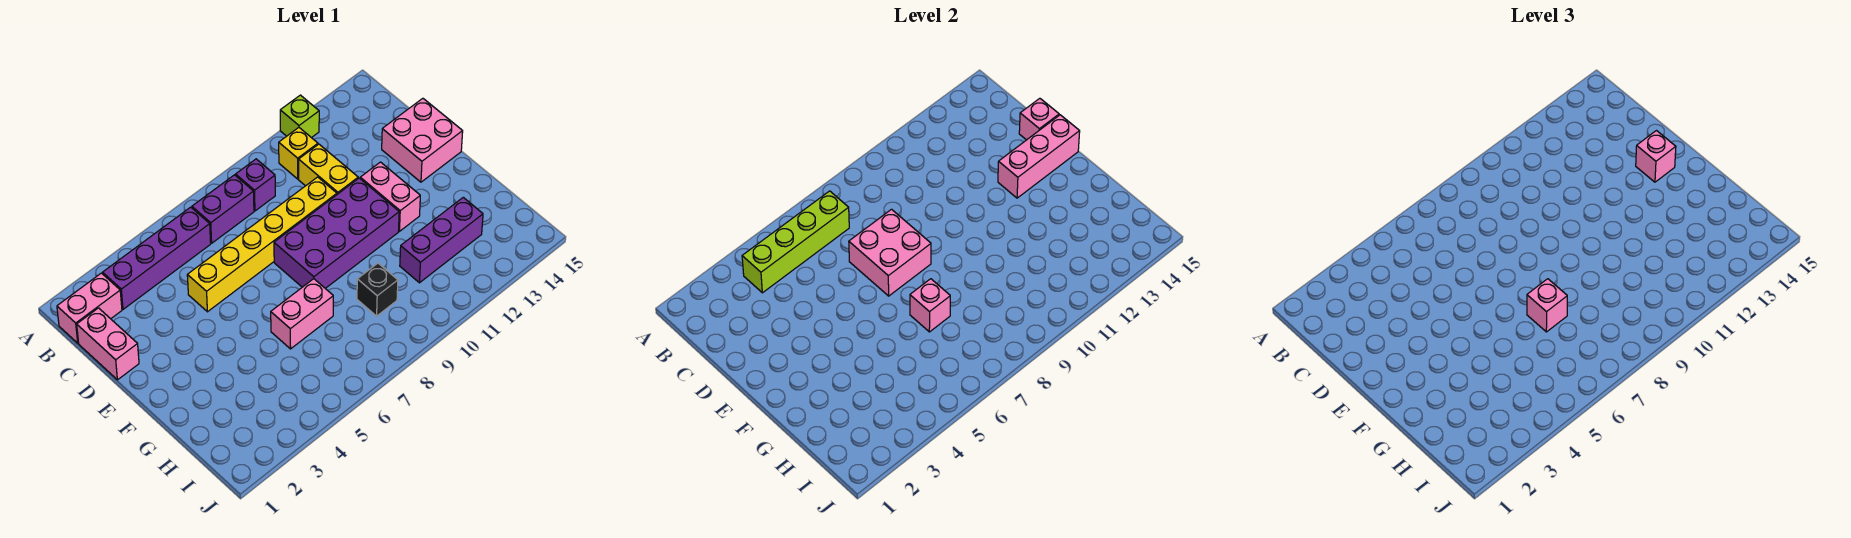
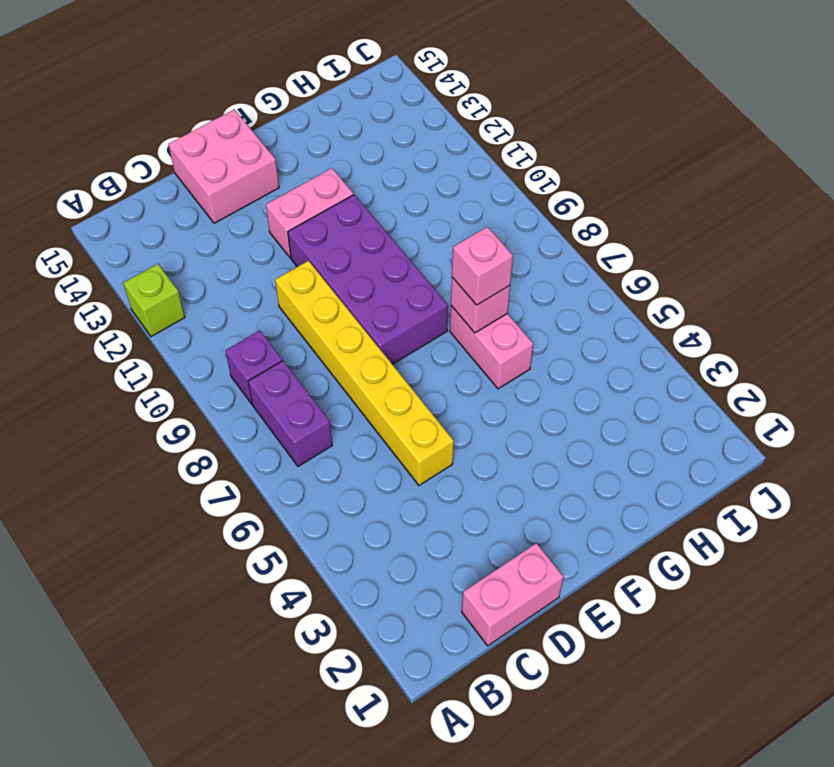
none -> pink brick B1:B2 level 1
none -> purple brick B3:B6 level 1
none -> yellow brick B11 level 1

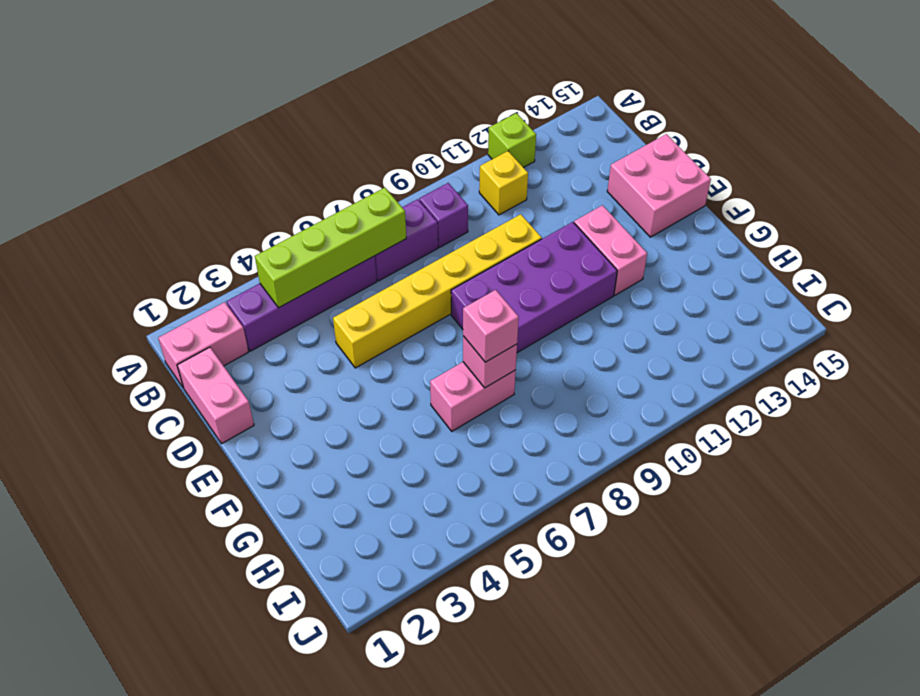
none -> yellow brick C11:D11 level 1
none -> black brick H9 level 1
none -> purple brick H11:H13 level 1

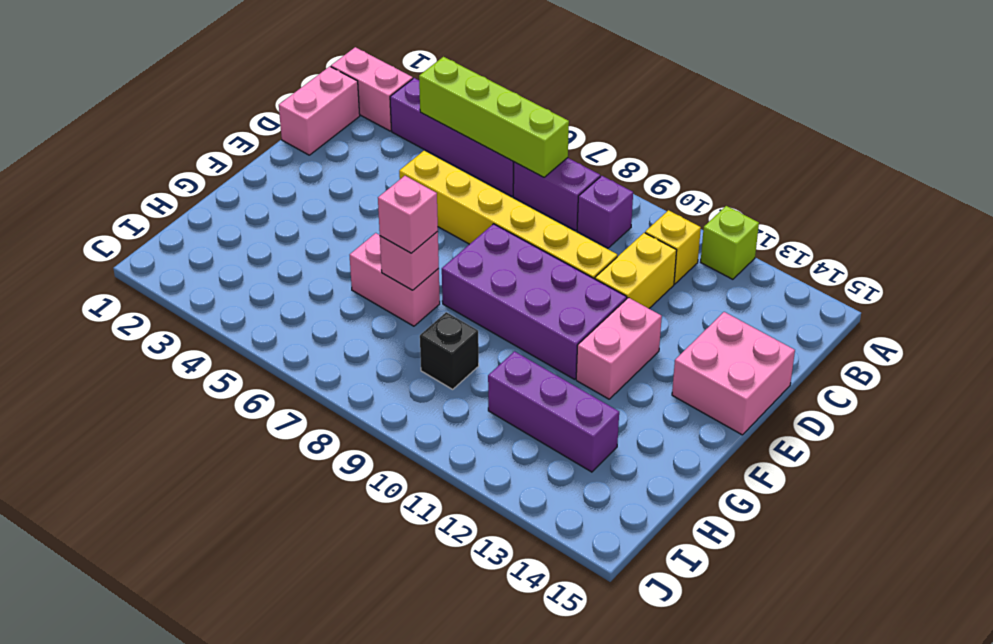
none -> pink brick D7:E8 level 2
none -> pink brick D15 level 2
none -> pink brick E13:E15 level 2

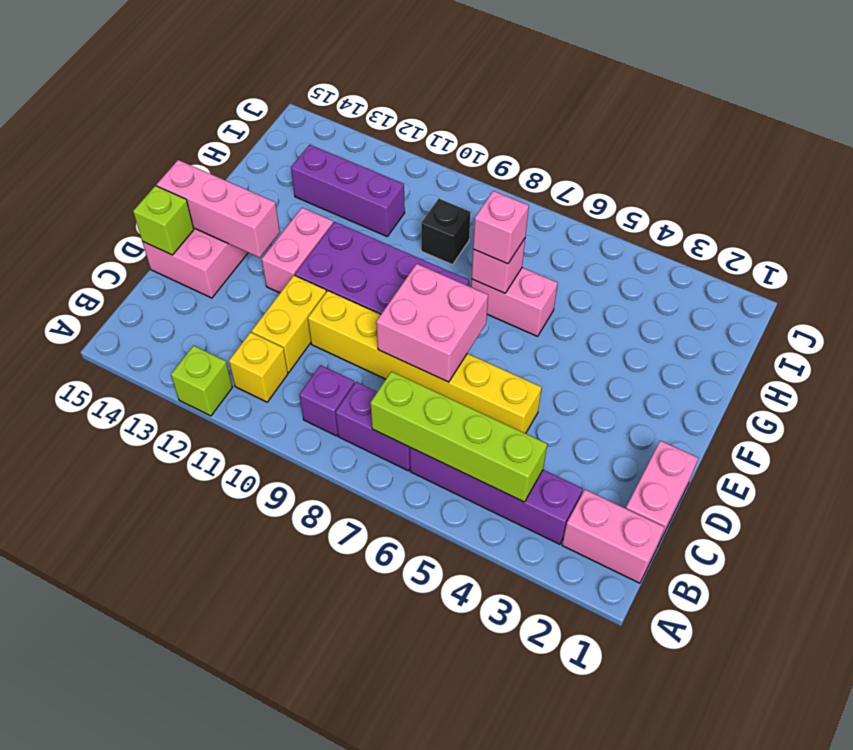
lime brick D15 level 2 -> pink brick D15 level 2
none -> pink brick E14 level 3

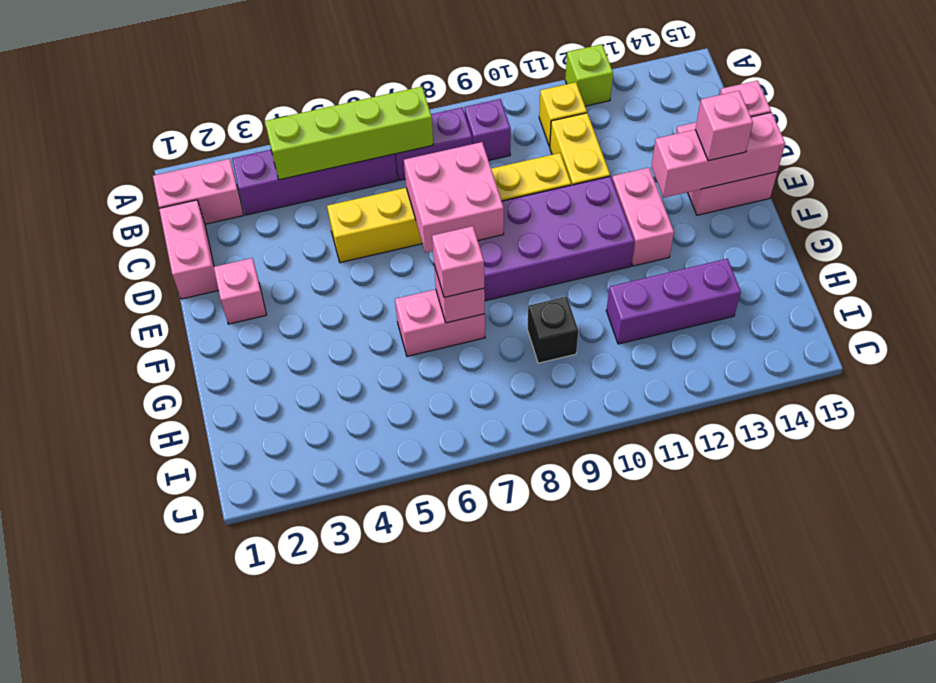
pink brick E2 level 1 -> none

